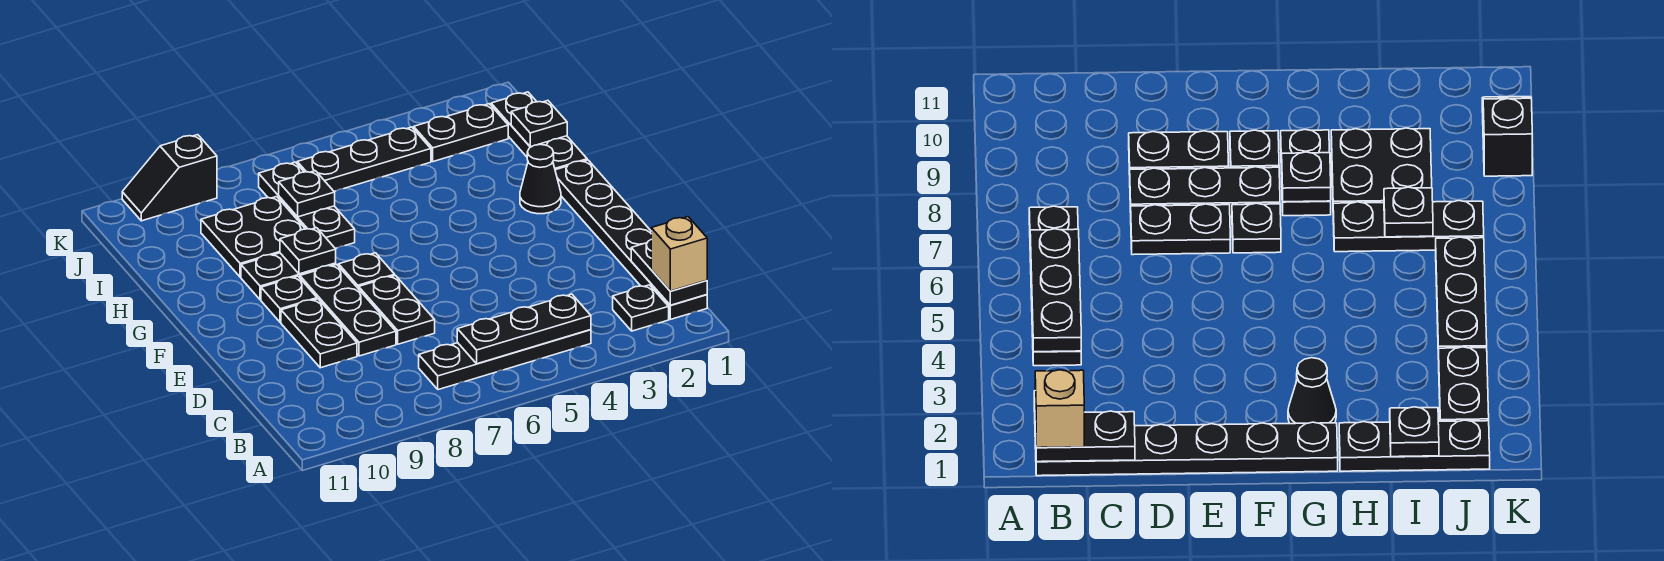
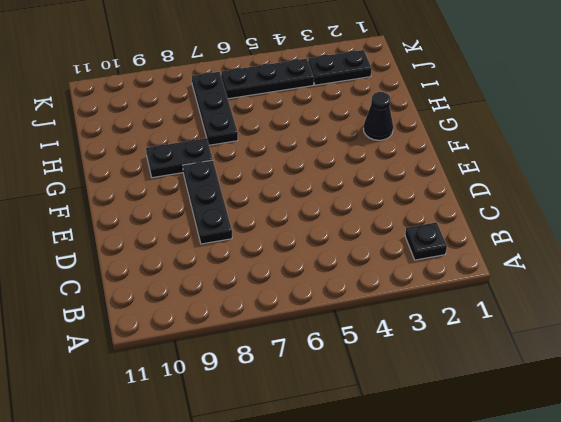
none -> black plate B1:G1 level 1
none -> black plate B4:B7 level 1
none -> black plate D7:E7 level 1

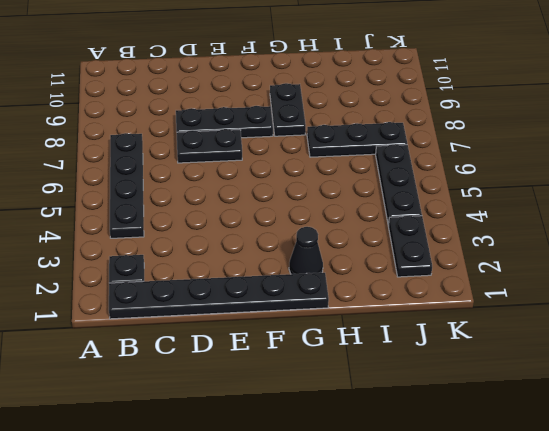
none -> black plate D9:E9 level 1
none -> black plate F7 level 1
none -> black plate F9 level 1

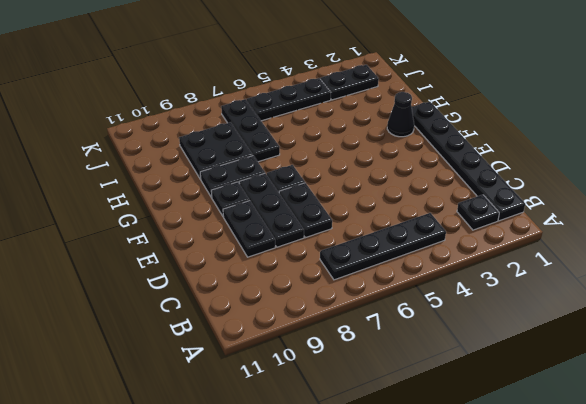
none -> black plate H1:J1 level 1
none -> black slope K9:K10 level 1 top 9
none -> black plate B1:C1 level 2

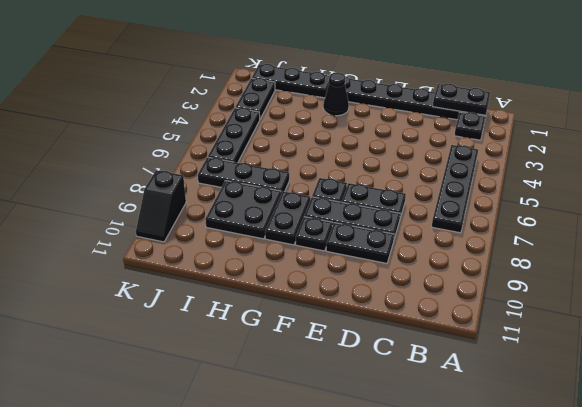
none -> black plate B4:B6 level 2
none -> black plate G8 level 2
none -> black plate I1 level 2

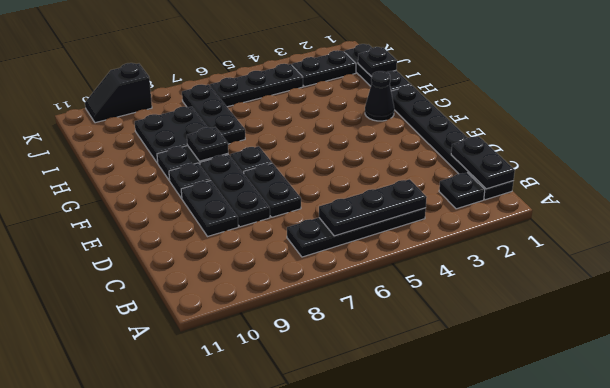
none -> black plate I7 level 2
none -> tan brick B1 level 3

